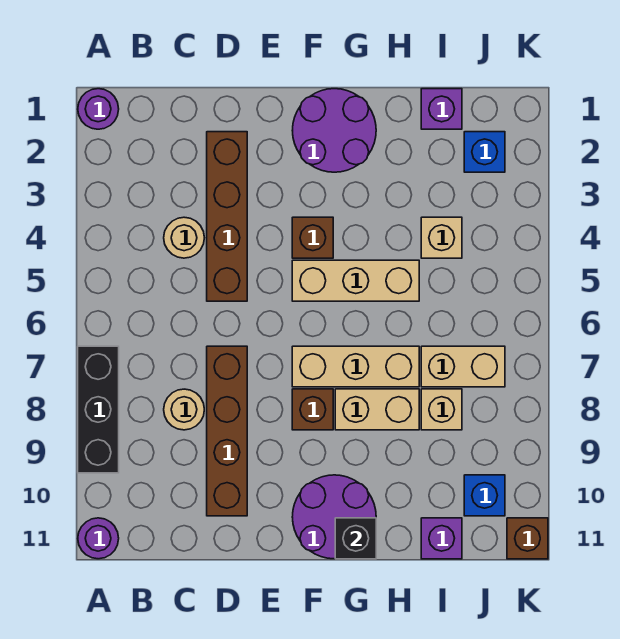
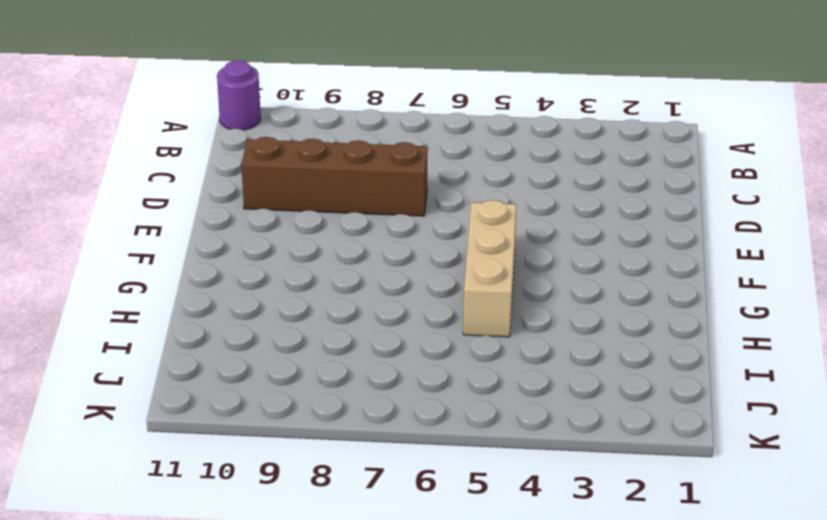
none -> purple round brick A1 level 1
none -> black brick A7:A9 level 1
none -> tan round brick C4 level 1

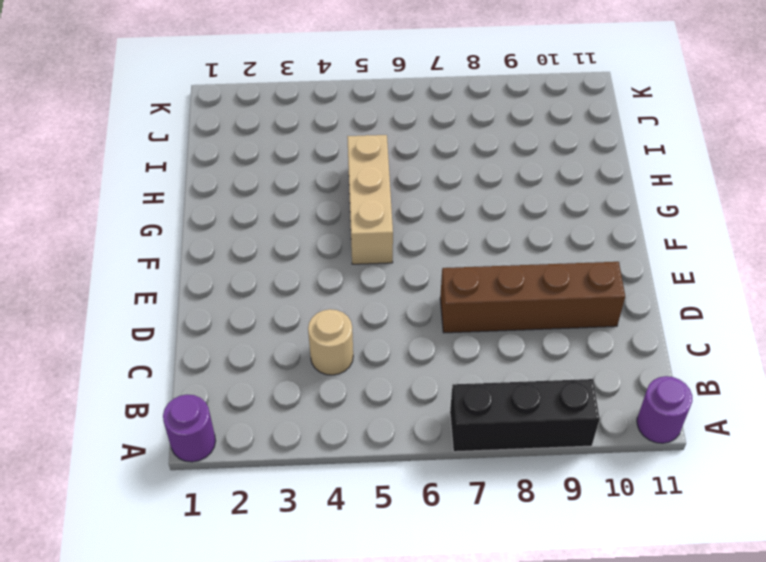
none -> tan round brick C8 level 1
none -> brown brick D2:D5 level 1
none -> purple round brick F1:G2 level 1

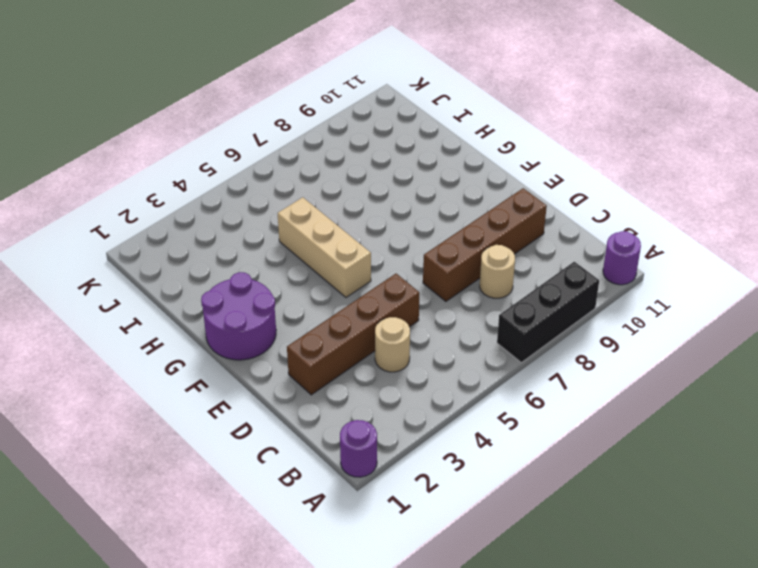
none -> brown brick F4 level 1
none -> tan brick F7:H7 level 1
none -> brown brick F8 level 1

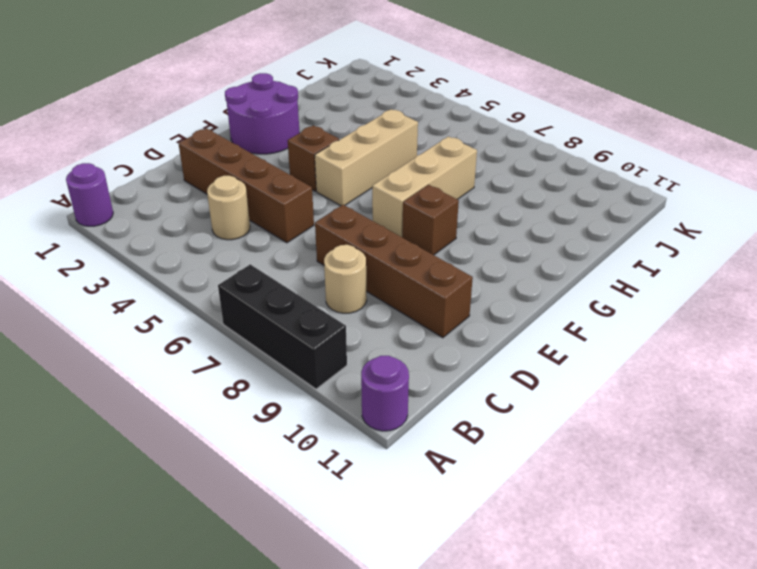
none -> purple round brick F10:G11 level 1
none -> tan brick G8:H8 level 1
none -> purple brick I1 level 1

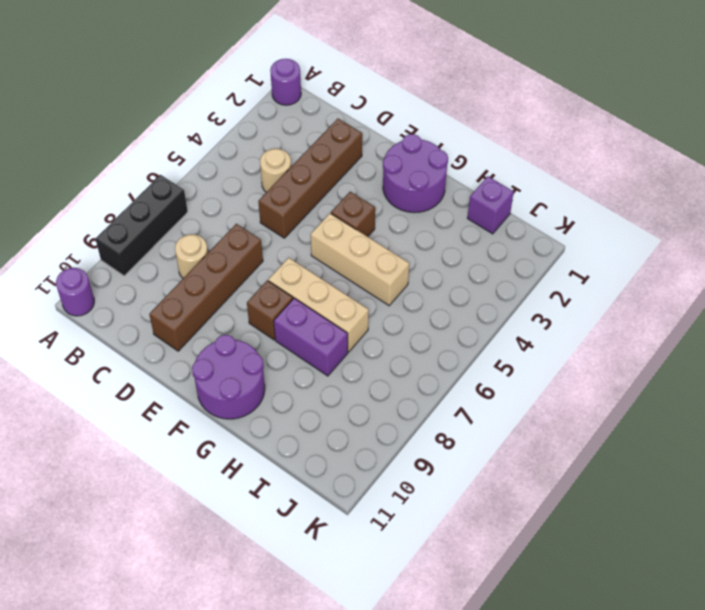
purple brick G8:H8 level 1 -> tan brick G8:H8 level 1
none -> tan brick I4 level 1
none -> tan brick I7:J7 level 1
none -> tan brick I8 level 1

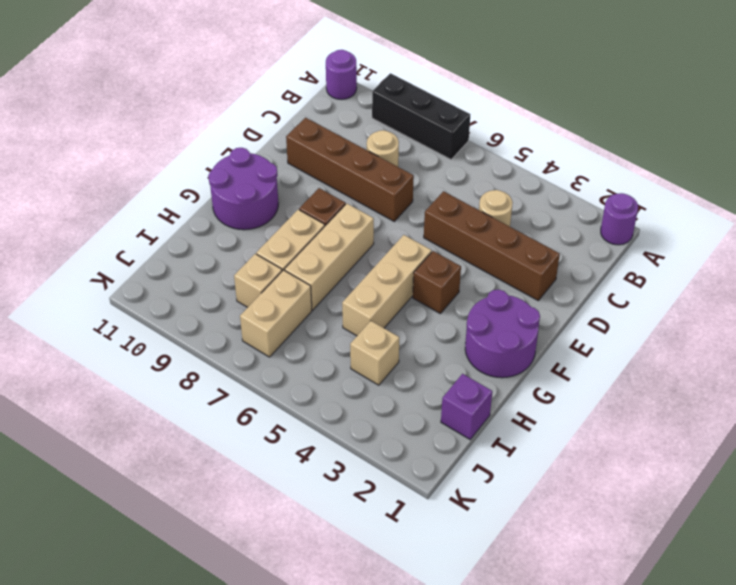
none -> purple brick I11 level 1
none -> blue brick J2 level 1
none -> blue brick J10 level 1

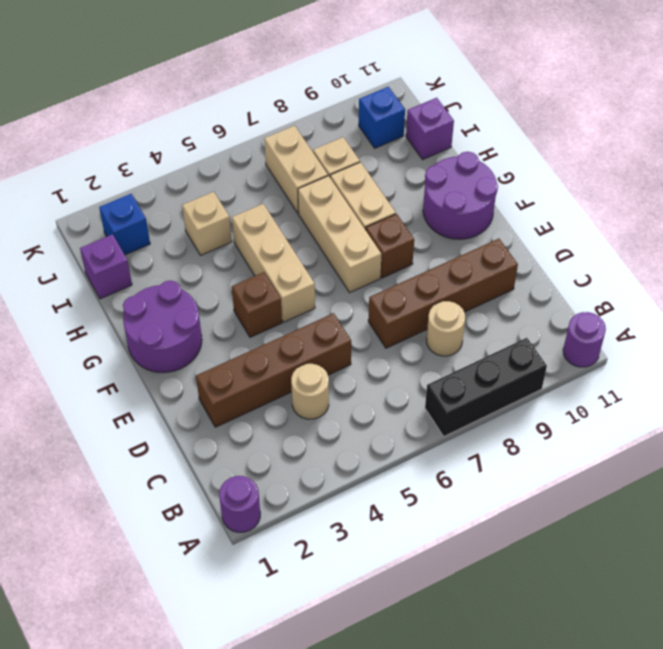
none -> brown brick K11 level 1
none -> black brick G11 level 2

